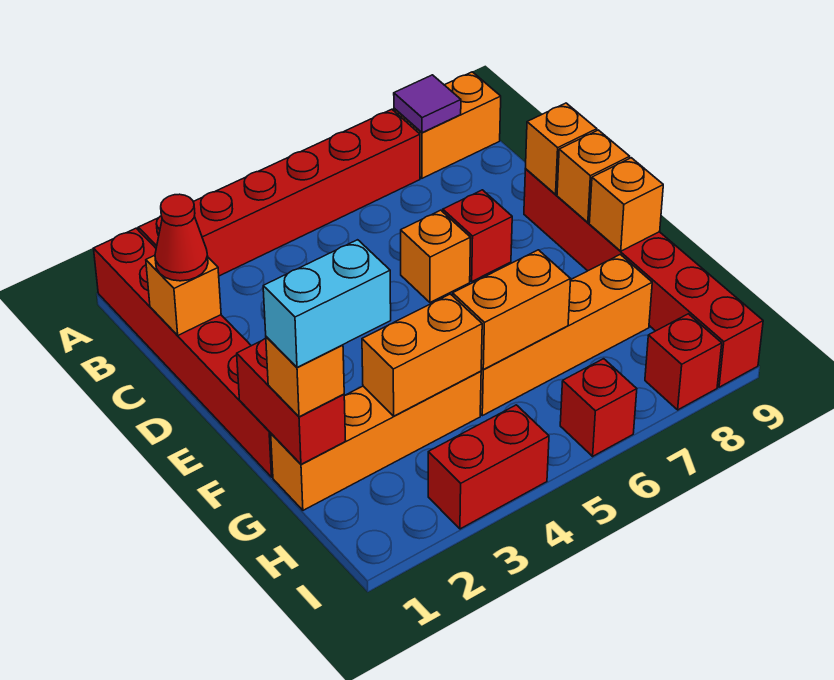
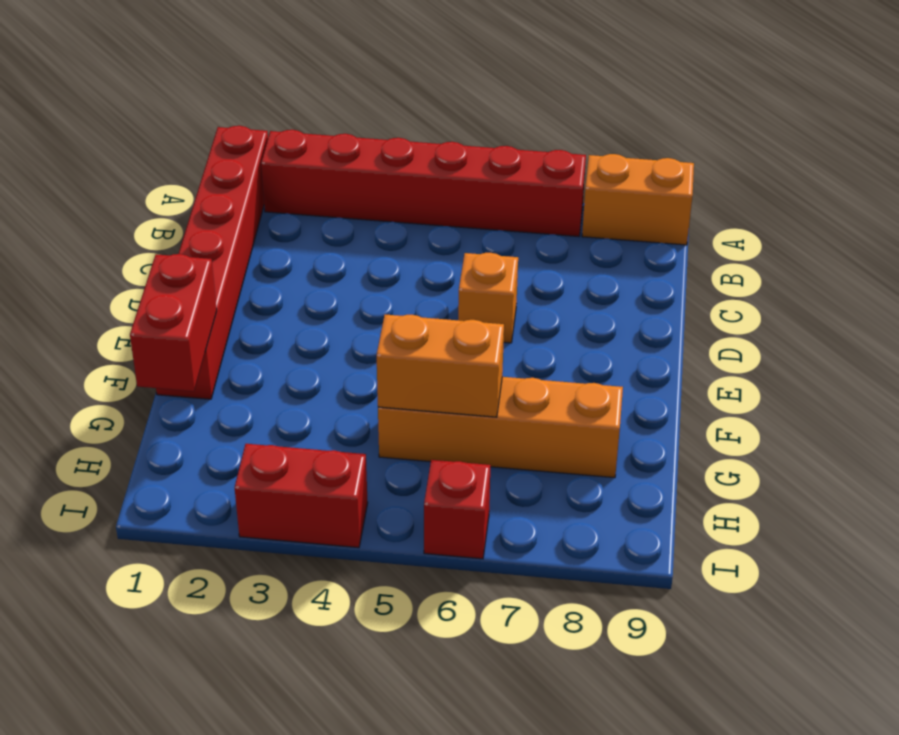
none -> red brick D7 level 1
none -> red brick D9:I9 level 1
none -> orange brick G1:G4 level 1

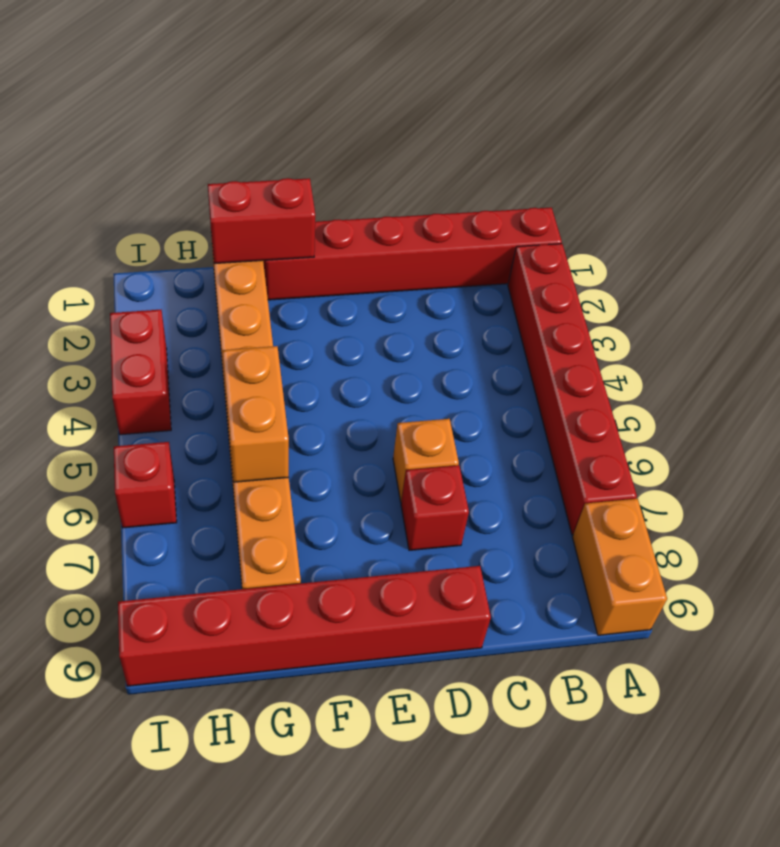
none -> red brick I8 level 1
none -> purple tile A8 level 2
none -> orange brick C1 level 2

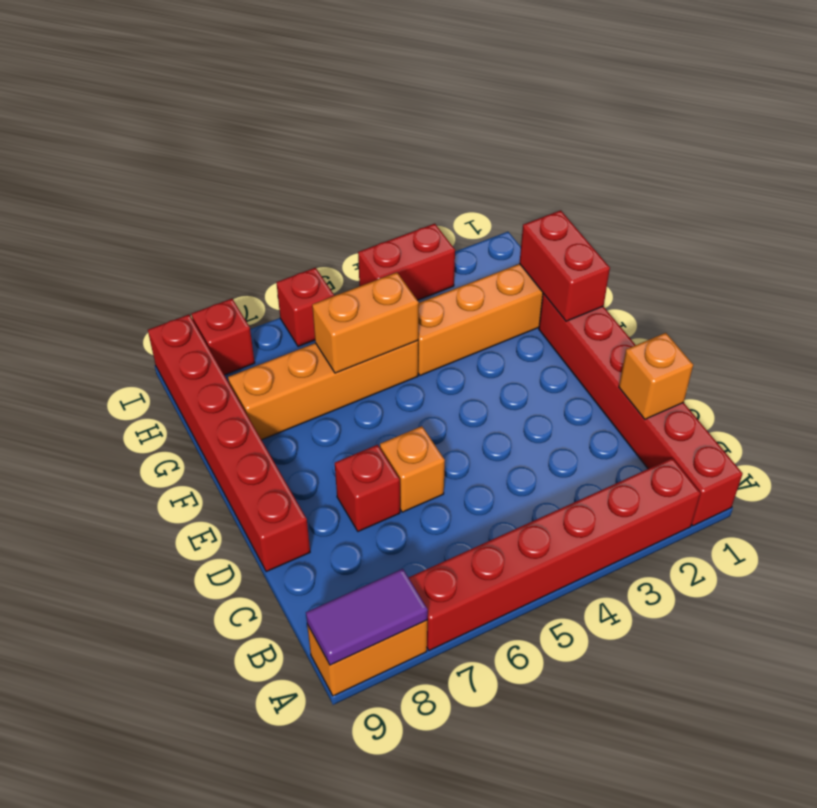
purple tile A8:A9 level 2 -> purple tile A8 level 2
none -> orange brick D9 level 2
none -> orange brick E9 level 2
none -> orange brick F9 level 2

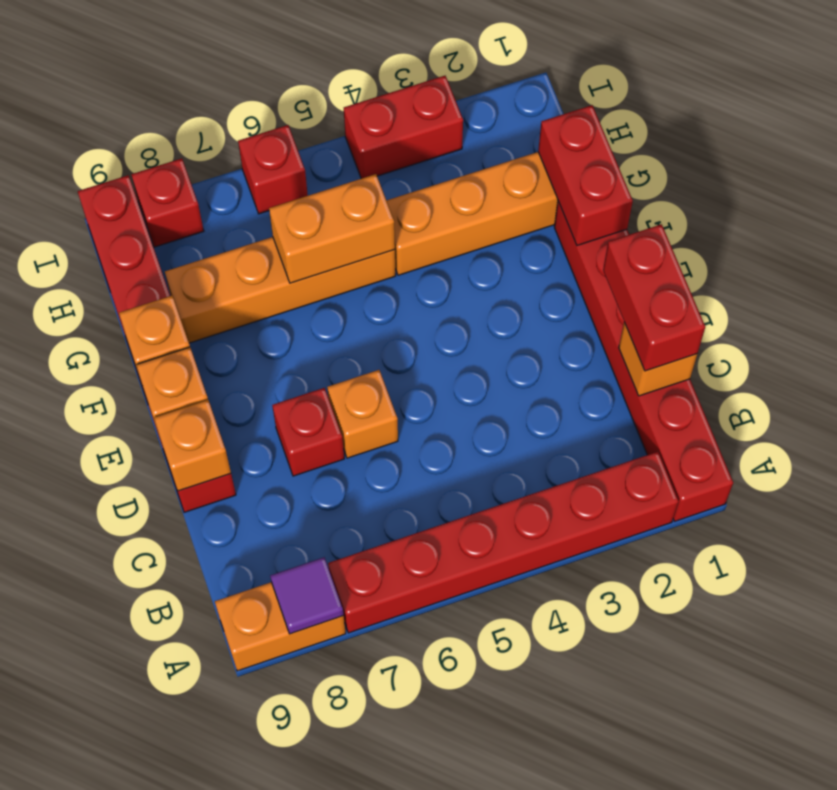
red brick C1:D1 level 3 -> red cone C1 level 3
none -> orange brick G3:G4 level 2
none -> orange brick G1 level 3
none -> cyan brick G1:G2 level 4

